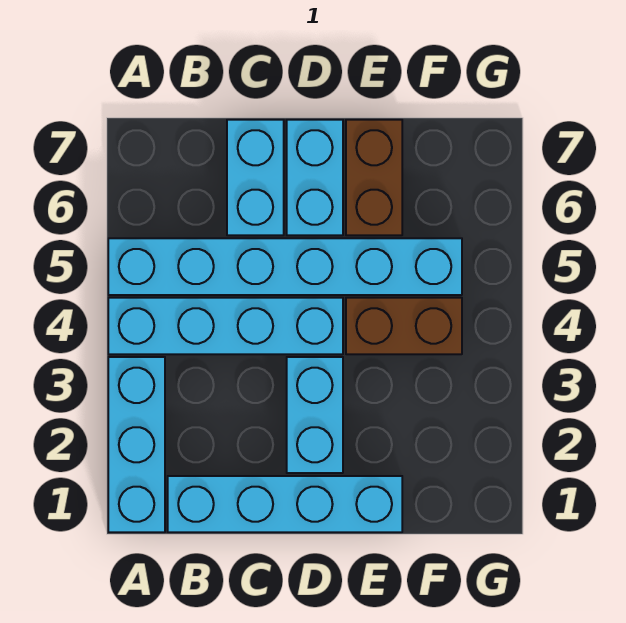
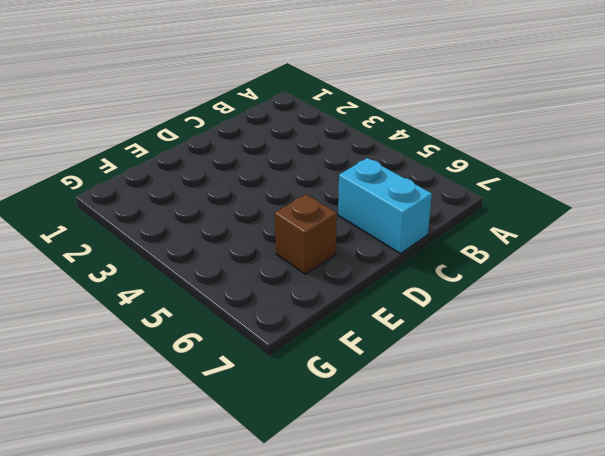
brown brick E6 level 1 -> brown brick E6:E7 level 1
none -> cyan brick A1:A3 level 1
none -> cyan brick A4:D4 level 1

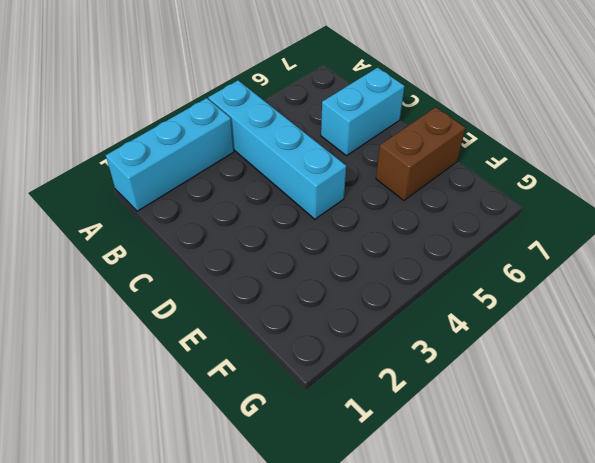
none -> cyan brick A5:F5 level 1
none -> cyan brick B1:E1 level 1

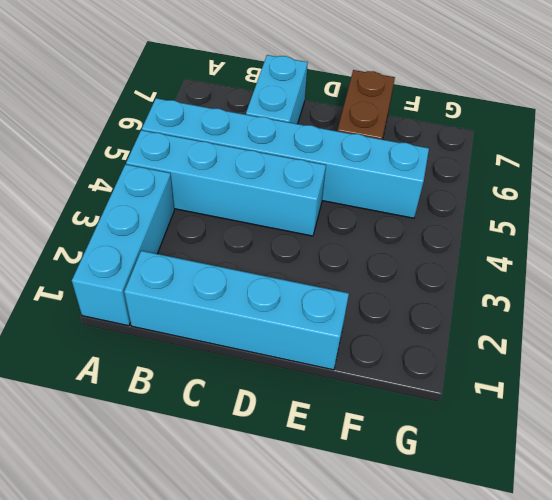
none -> cyan brick D2:D3 level 1
none -> cyan brick D6:D7 level 1

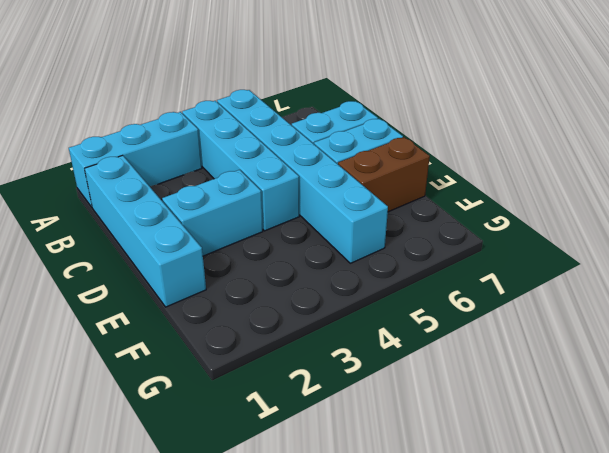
none -> brown brick E4:F4 level 1

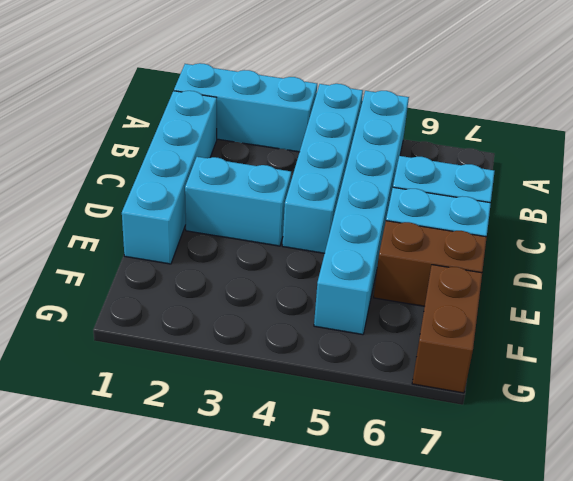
brown brick F7:G7 level 1 -> brown brick E4:F4 level 1

